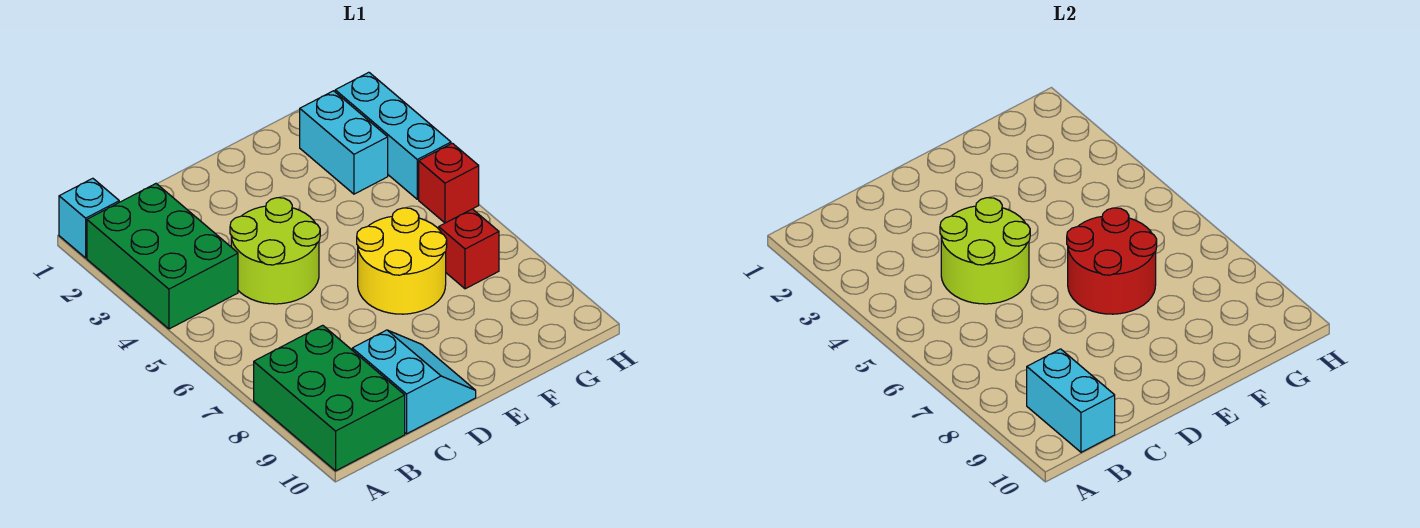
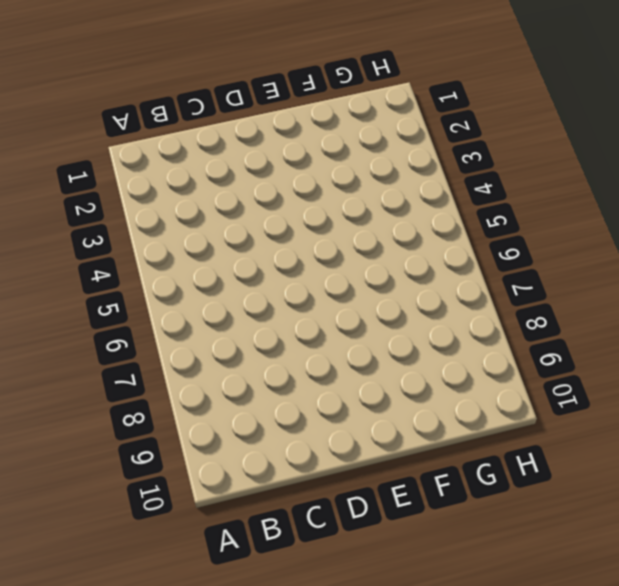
none -> cyan brick A1 level 1
none -> green brick A2:B4 level 1
none -> green brick A8:B10 level 1

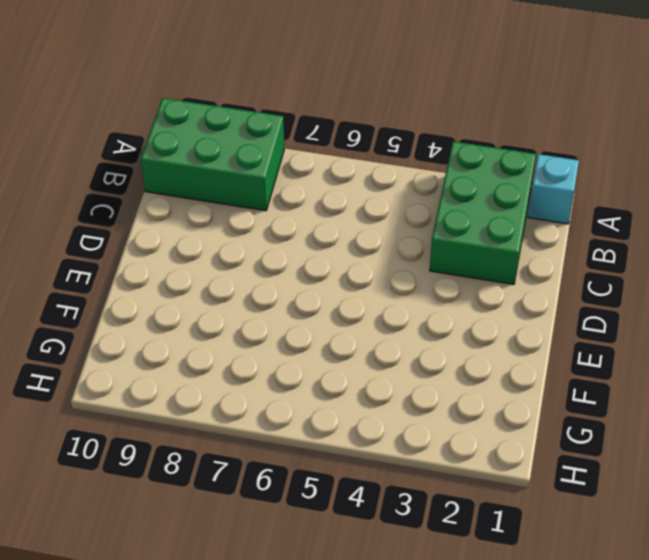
green brick A2:C3 level 1 -> green brick A2:B4 level 1
none -> lime round brick C4:D5 level 1
none -> cyan slope C9:D10 level 1 top C
none -> yellow round brick E6:F7 level 1

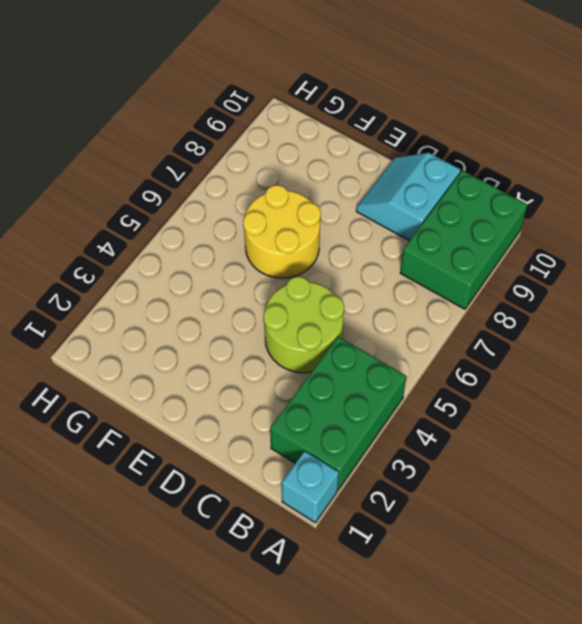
none -> cyan brick G2:G3 level 1
none -> red brick G7 level 1
none -> cyan brick H2:H4 level 1

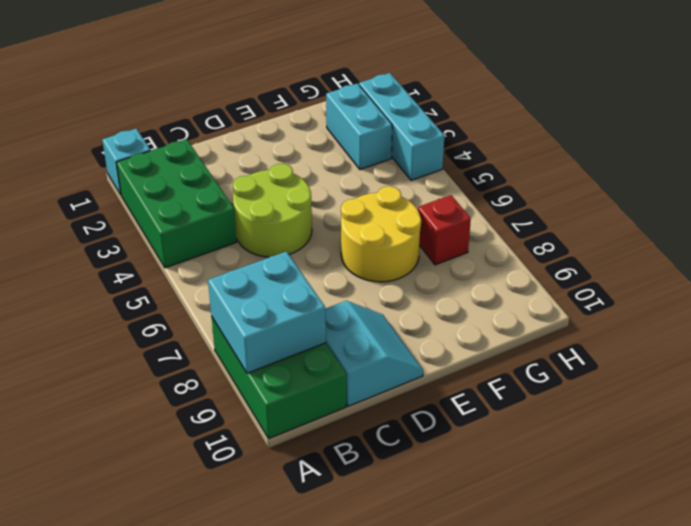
cyan brick A8:B9 level 2 -> cyan brick B9:B10 level 2
none -> red brick H5 level 1
none -> lime round brick C4:D5 level 2
none -> red round brick E6:F7 level 2

